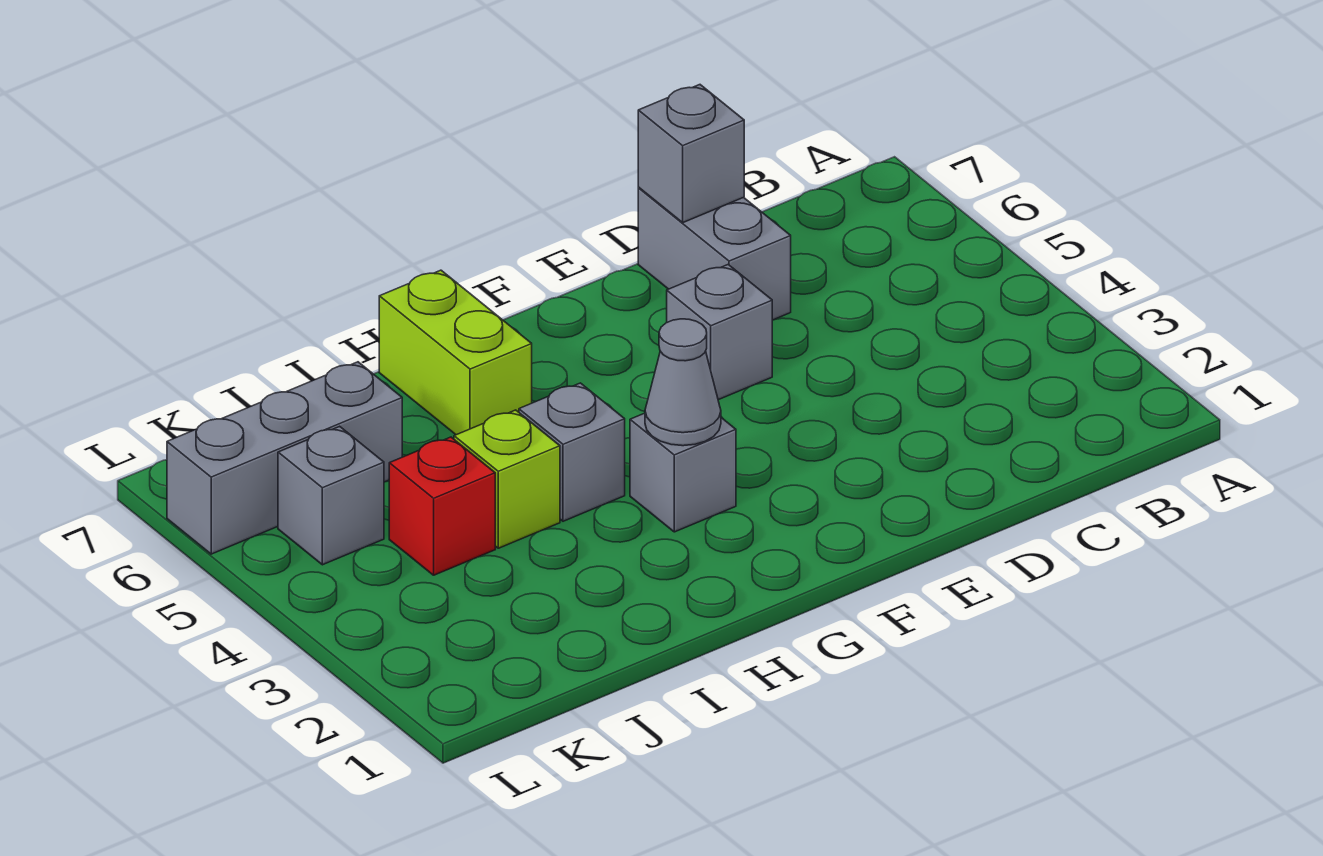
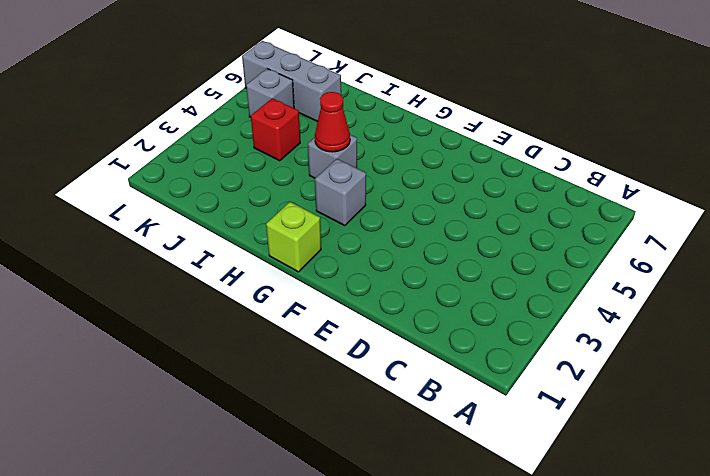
lime brick G1 level 1 -> lime brick I4 level 1
red cone H4 level 2 -> none
none -> grey brick D6:D7 level 1
none -> grey brick E5 level 1

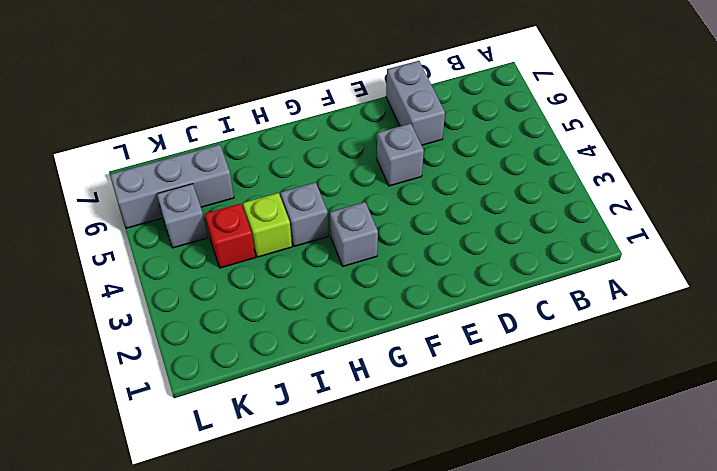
none -> lime brick H6:H7 level 1
none -> grey brick D7 level 2

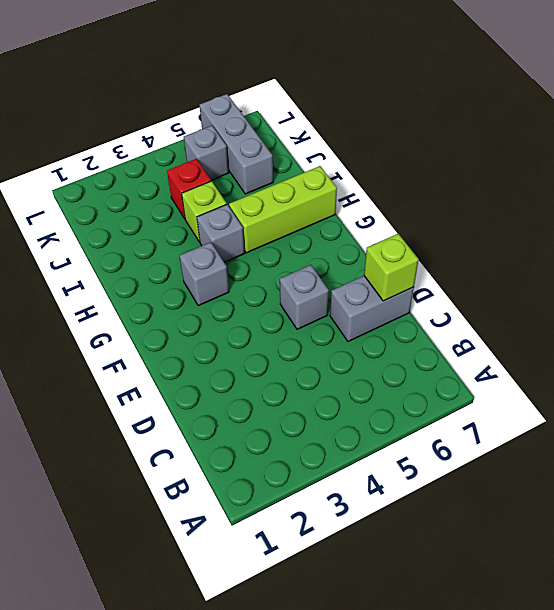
lime brick D7 level 2 -> grey brick D7 level 2
lime brick H5:H7 level 1 -> lime brick H6:H7 level 1
none -> grey cone G3 level 2

